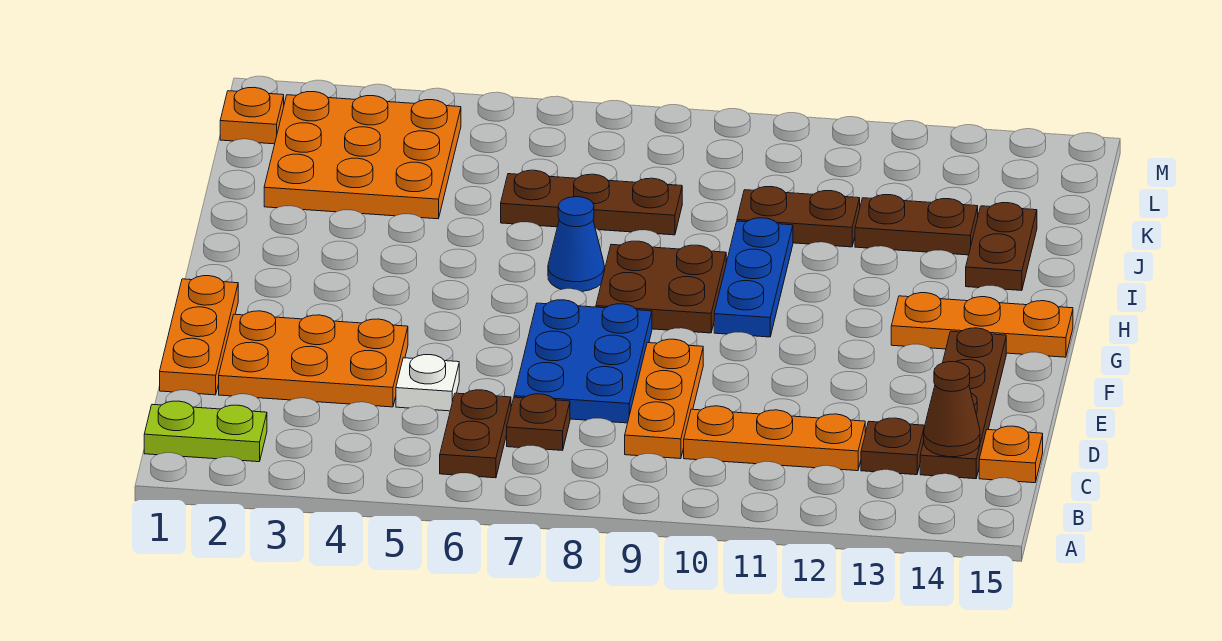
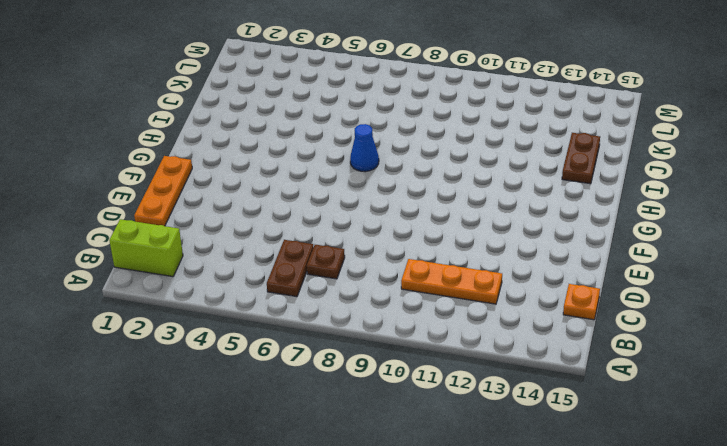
lime brick B1:B2 level 1 -> lime plate B1:B2 level 1
none -> orange plate C9:E9 level 1
none -> brown plate C13 level 1
none -> brown plate C14:F14 level 1

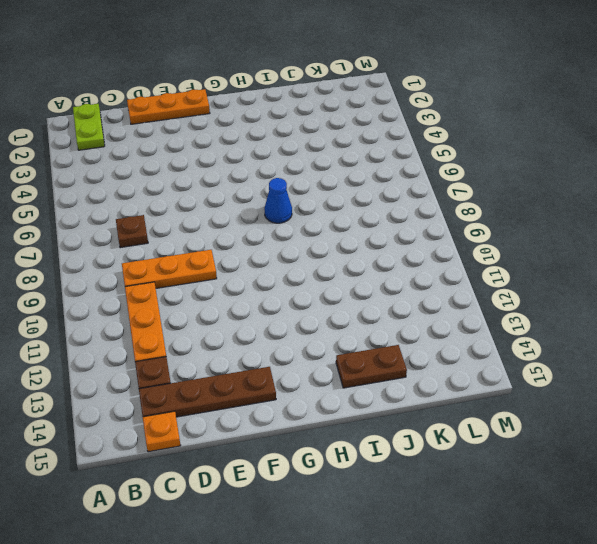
none -> brown plate B6:C6 level 1
none -> orange plate D2:E4 level 1
none -> white plate D5 level 1

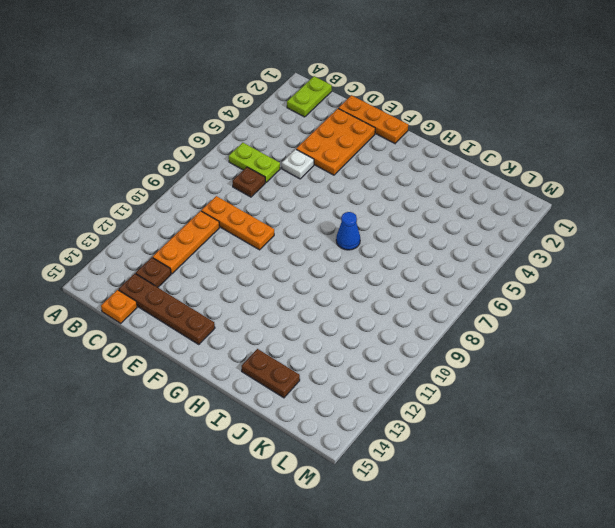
lime plate B6:C6 level 1 -> brown plate B6:C6 level 1
none -> blue plate D7:F8 level 1
none -> brown plate G8:H9 level 1
none -> blue plate G10:I10 level 1

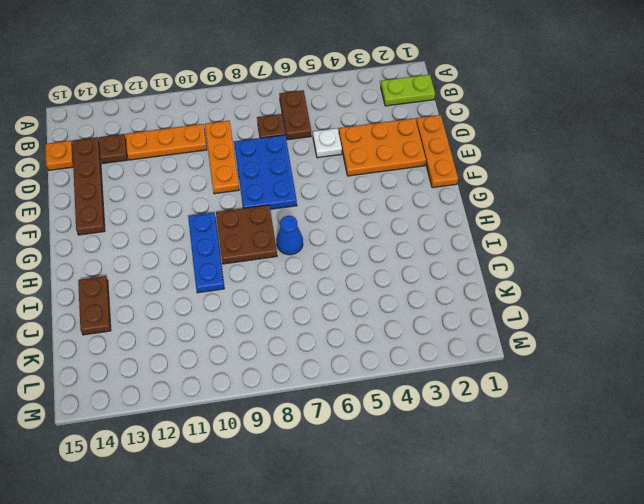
none -> orange plate G13:G15 level 1
none -> orange plate J2:L4 level 1
none -> brown plate J6:J8 level 1

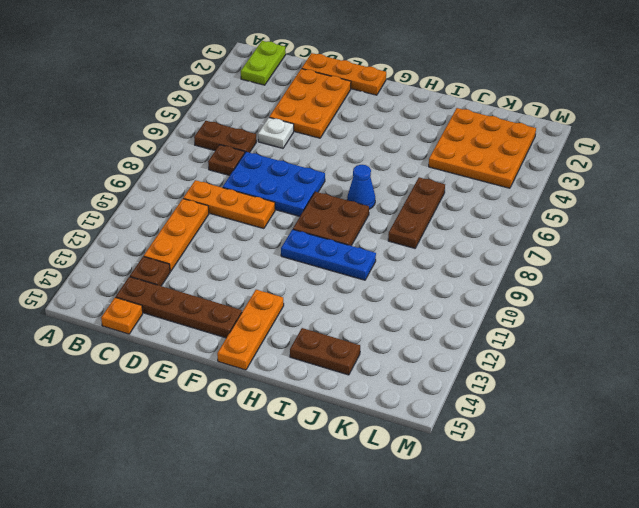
none -> brown plate J10:J11 level 1
none -> brown plate J12:J13 level 1
none -> orange plate L1 level 1

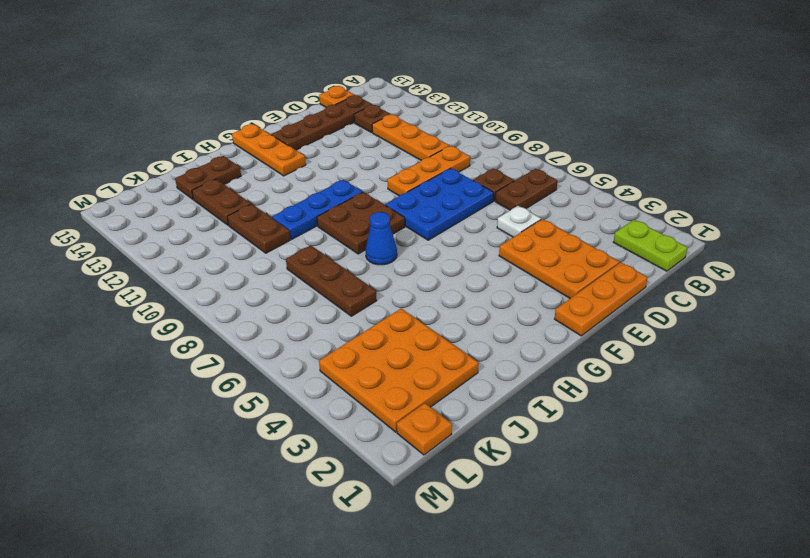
none -> brown cone C14 level 2

